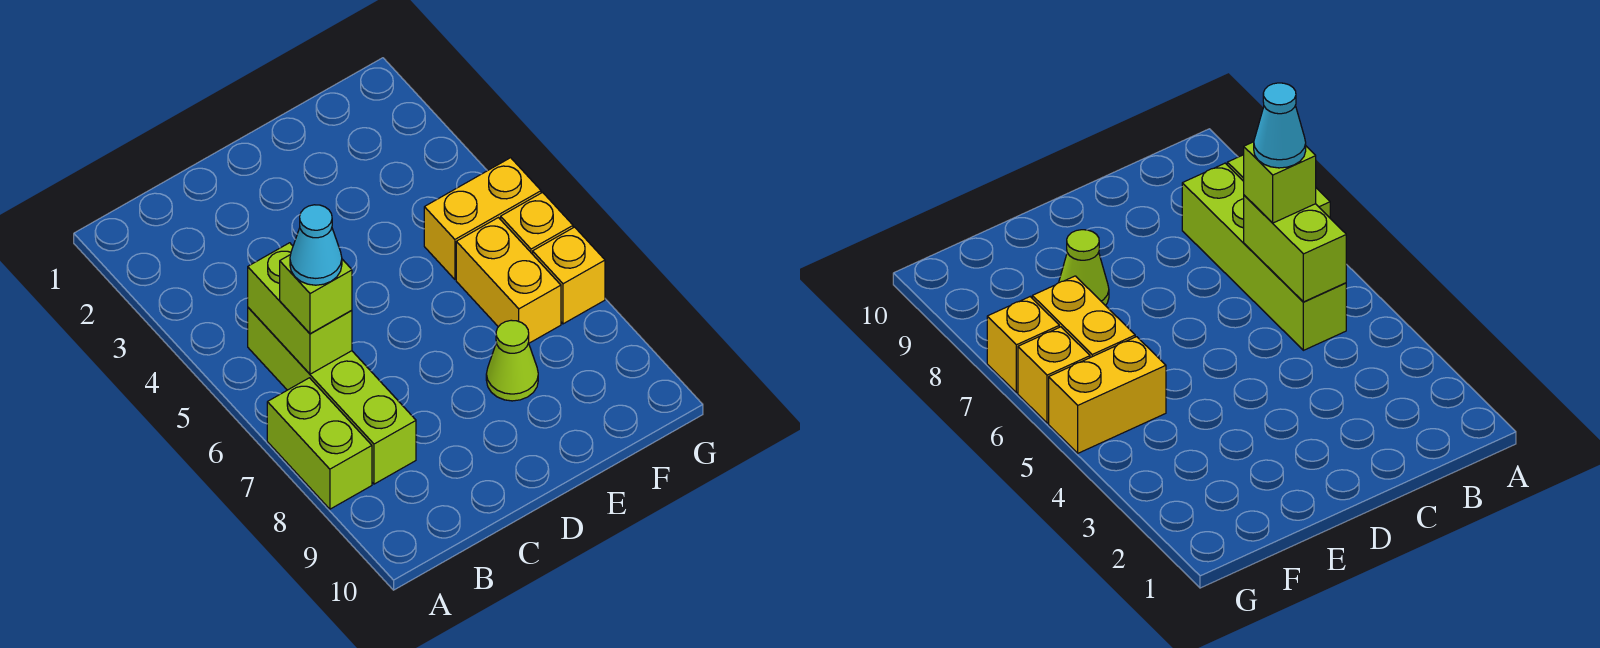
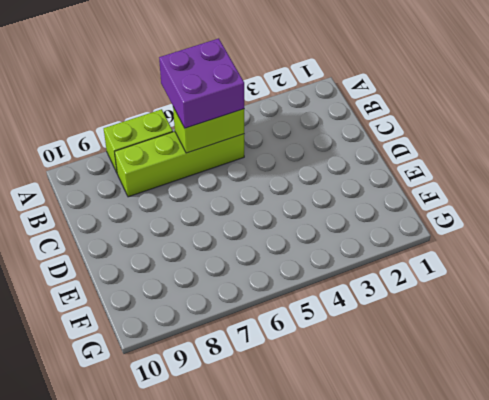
purple brick A5:B6 level 3 -> lime brick B6 level 3
none -> lime cone E8 level 1
none -> yellow brick F5:G5 level 1

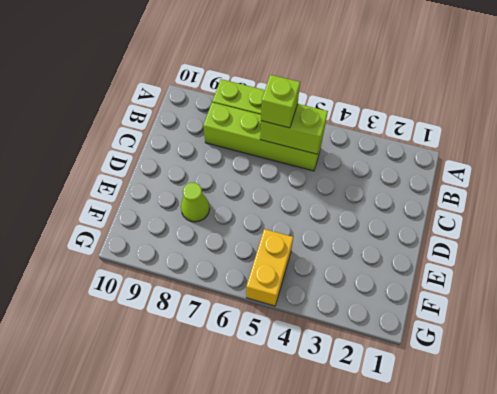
none -> yellow brick F6:F7 level 1
none -> yellow brick G6 level 1

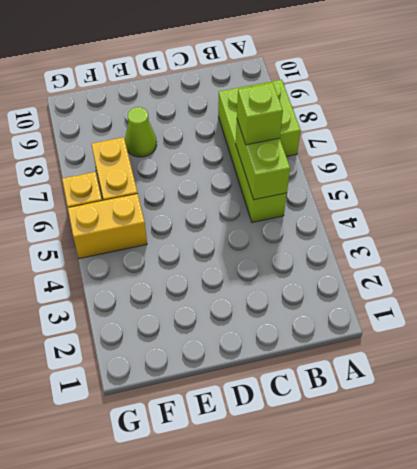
none -> yellow brick G7 level 1
none -> cyan cone B6 level 4

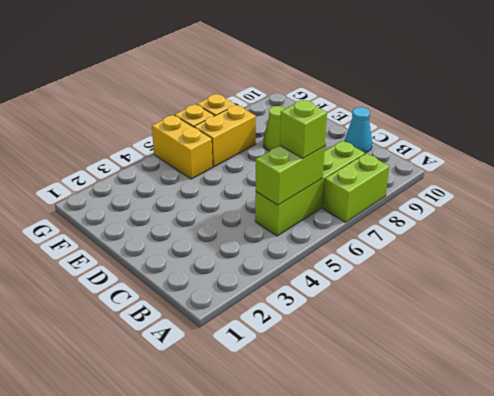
cyan cone C10 level 1 -> cyan cone B6 level 4

